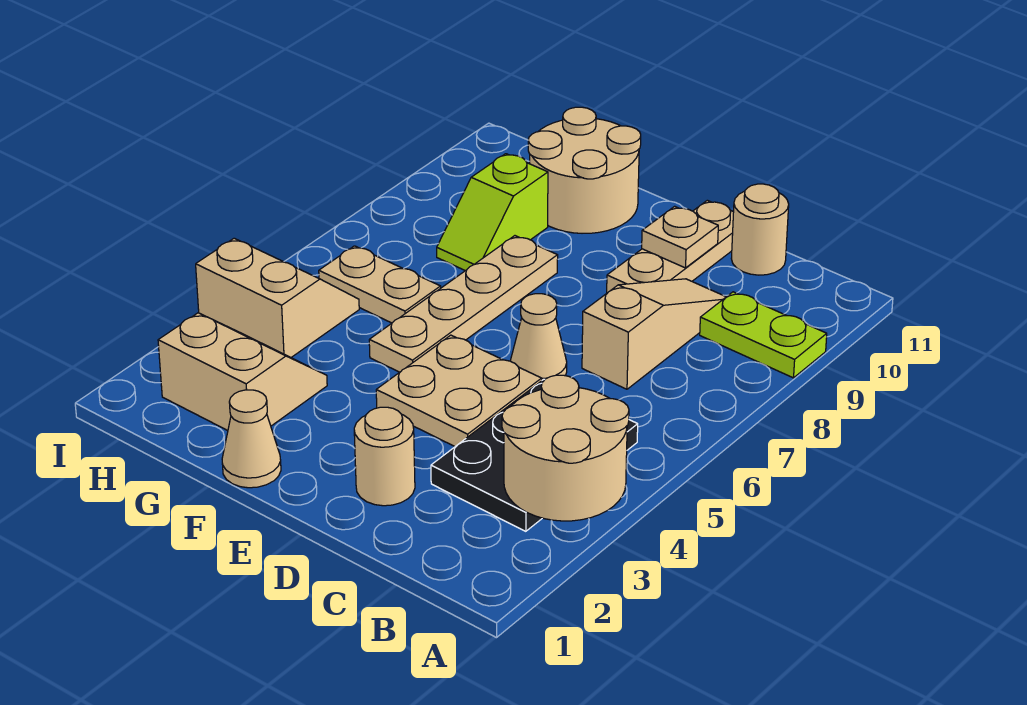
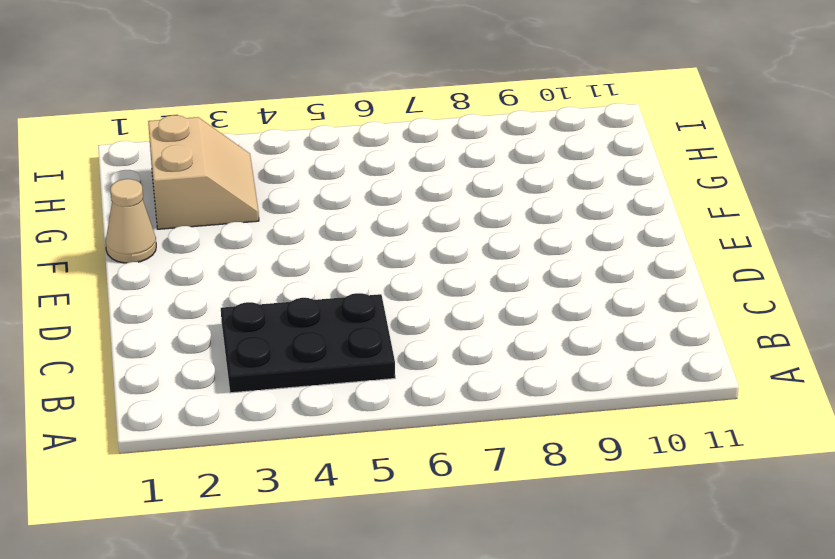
none -> lime plate A9:B9 level 1
none -> tan slope C7:C9 level 1 top 7
none -> tan round brick C11 level 1

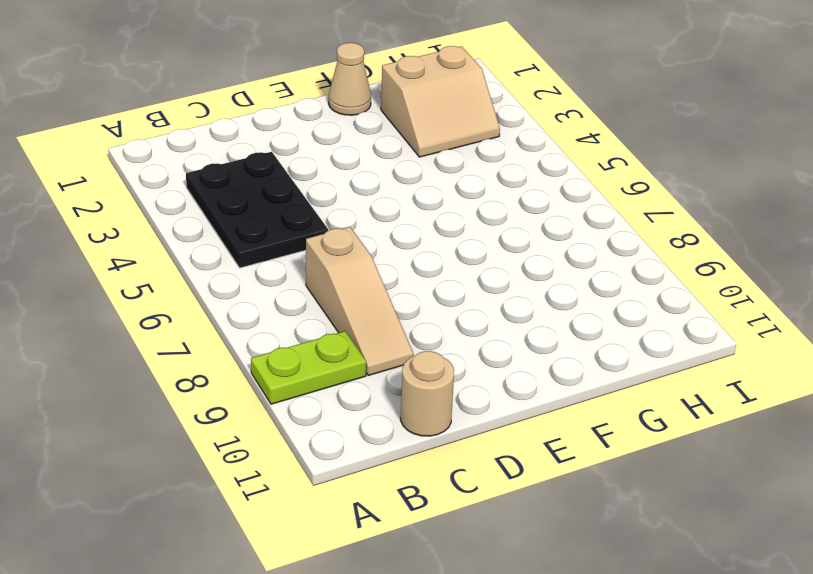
none -> tan round brick D2 level 1
none -> tan plate D4:E5 level 1
none -> tan cone D6 level 1

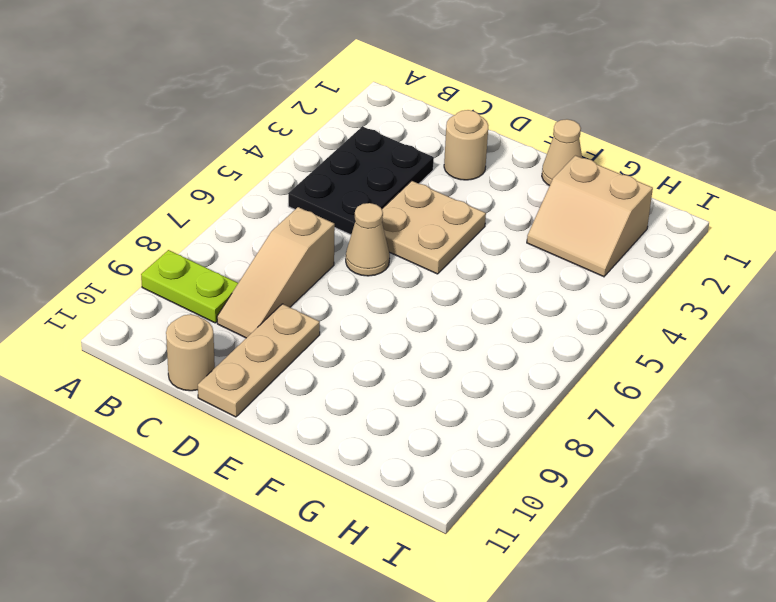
none -> tan plate F5:F8 level 1
none -> tan round brick F10:G11 level 1
none -> tan plate G6:H6 level 1

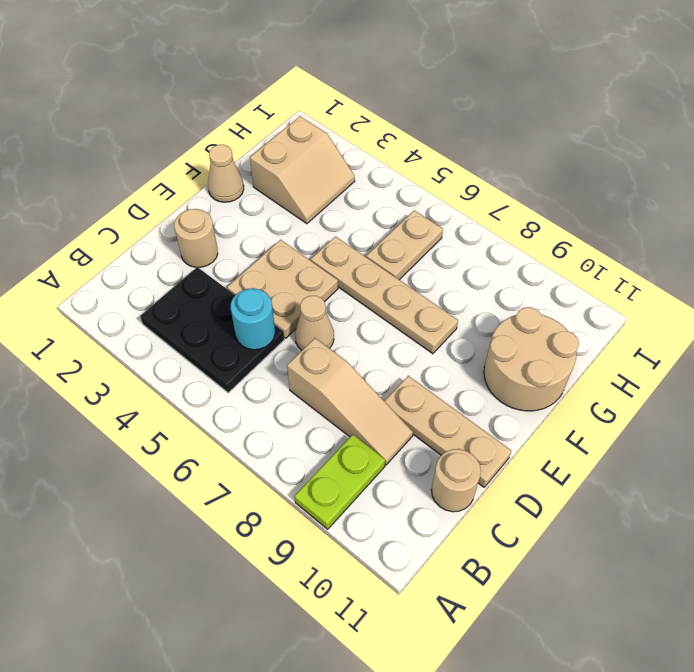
cyan round brick C5 level 2 -> none
none -> lime slope G8:G9 level 1 top 9
none -> tan slope H4:I5 level 1 top 4
none -> tan round brick A3:B4 level 2

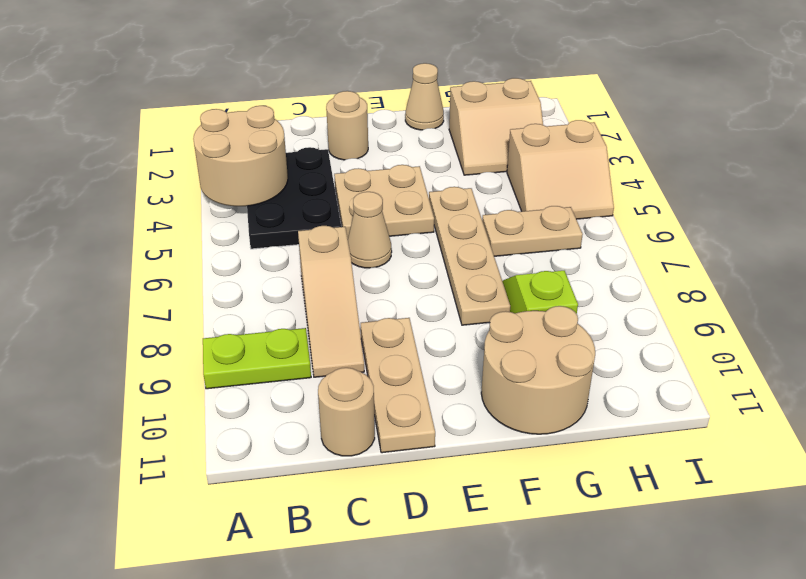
none -> tan plate D10 level 2

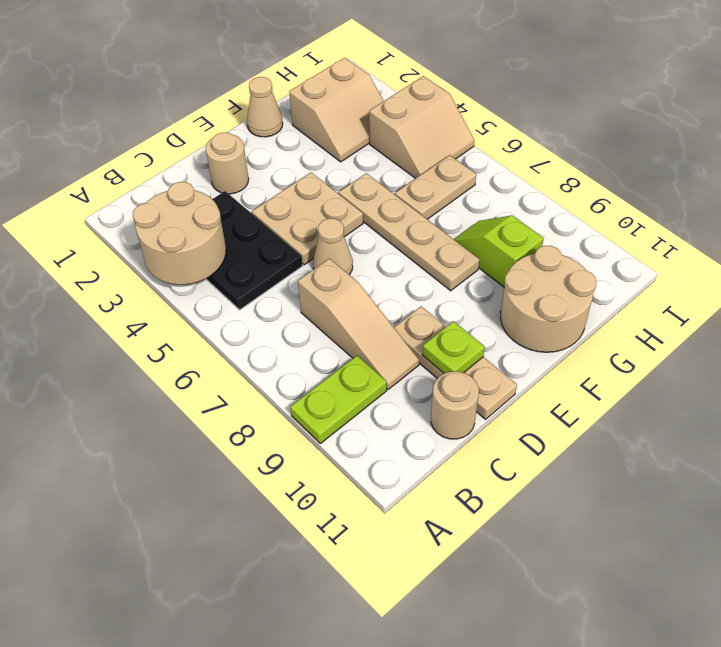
lime plate D10 level 2 -> tan plate D10 level 2

